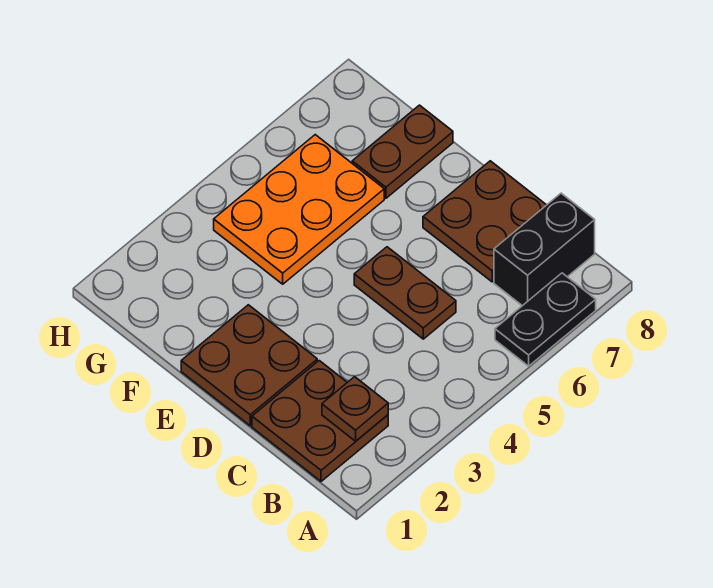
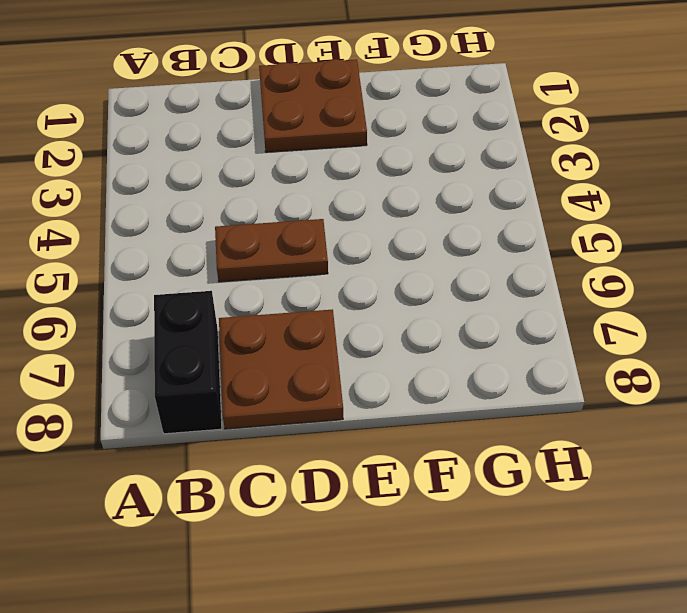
none -> black plate A6:A7 level 1
none -> brown plate B1:C2 level 1

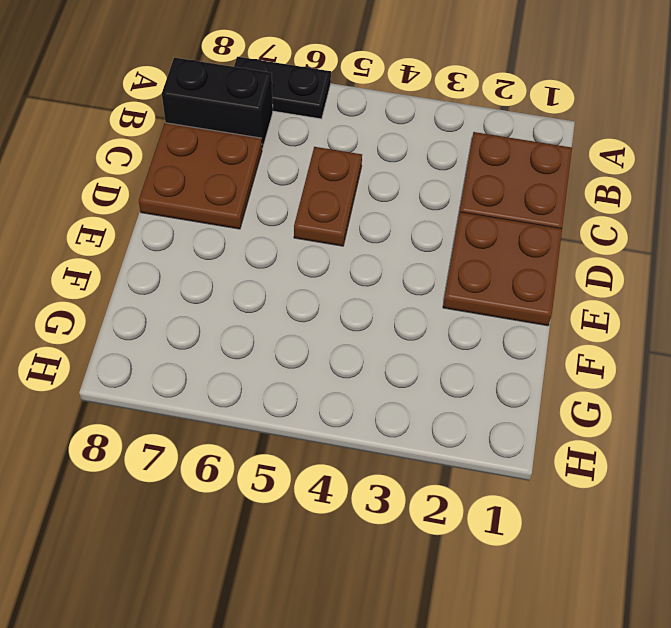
none -> orange plate F4:G6 level 1
none -> brown plate F7:F8 level 1

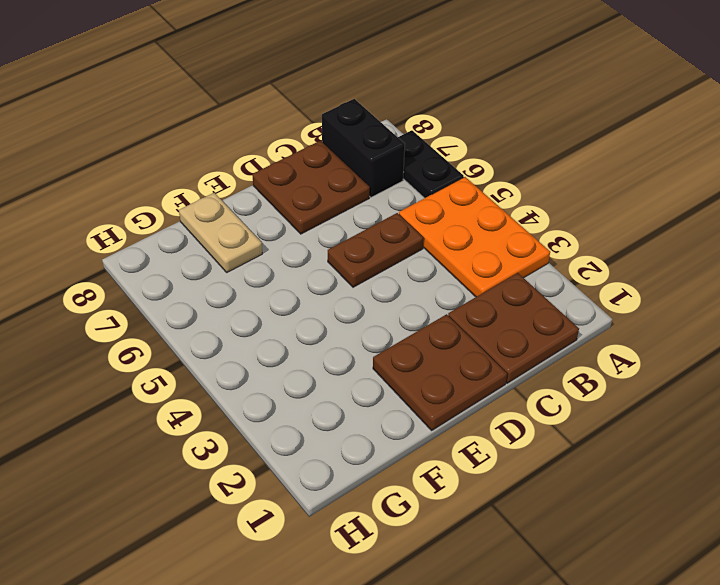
orange plate A3:B5 level 1 -> orange plate F4:G6 level 1
tan plate F7:F8 level 1 -> brown plate F7:F8 level 1
none -> brown plate B2 level 2

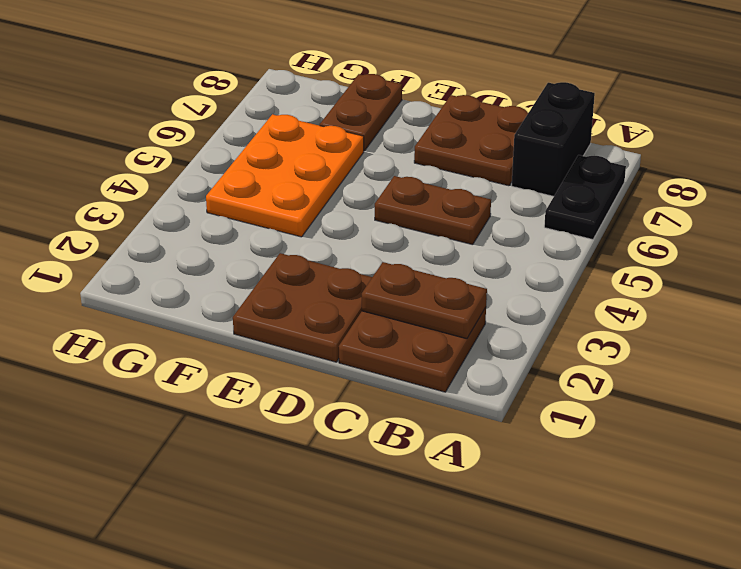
brown plate B2:C2 level 2 -> brown plate B2 level 2

